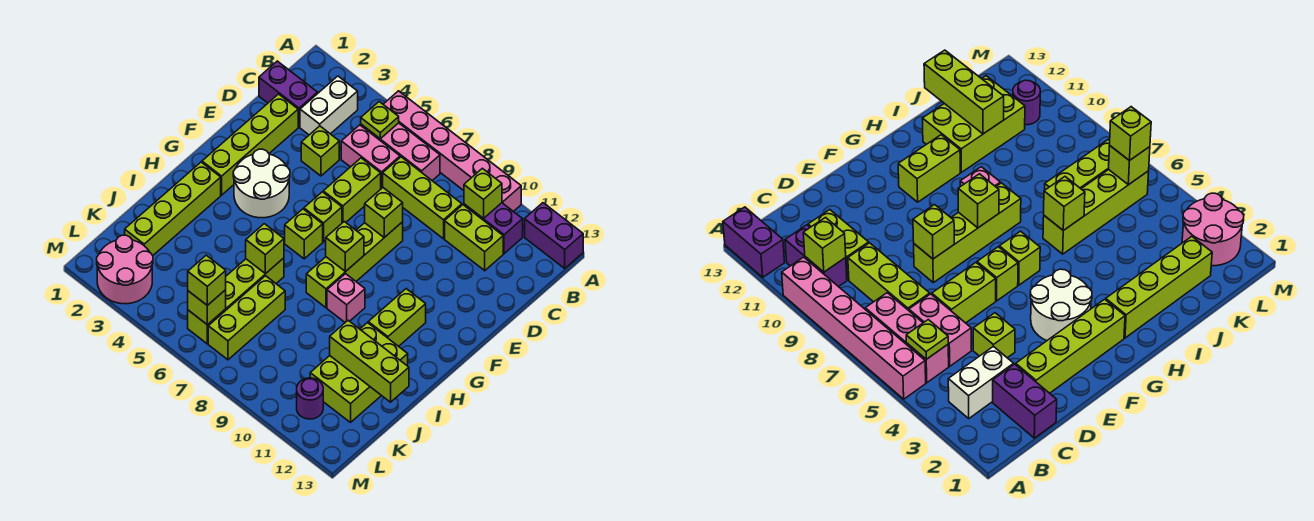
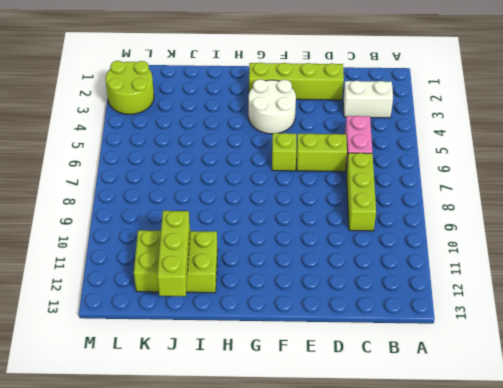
lime round brick L2:M3 level 1 -> pink round brick L2:M3 level 1
none -> pink brick A5:A10 level 1
none -> purple brick A12:A13 level 1
none -> pink brick B5:B7 level 1
none -> purple brick B10:B11 level 1

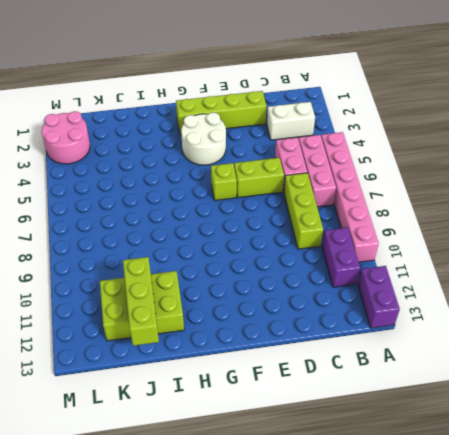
none -> purple brick C1:C2 level 1
none -> lime brick C10:C11 level 1
none -> lime brick D4 level 1
none -> lime brick E8:H8 level 1

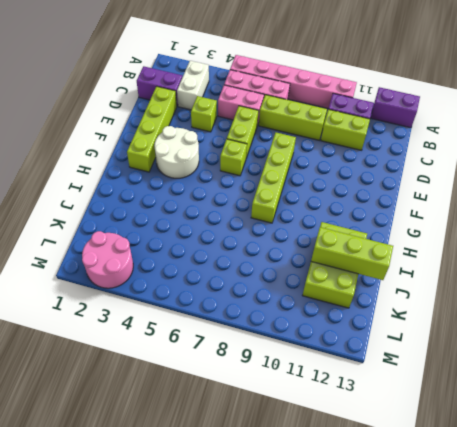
none -> lime brick G6 level 1
none -> lime brick G11:H11 level 1
none -> lime brick H2:K2 level 1
none -> pink brick H9 level 1

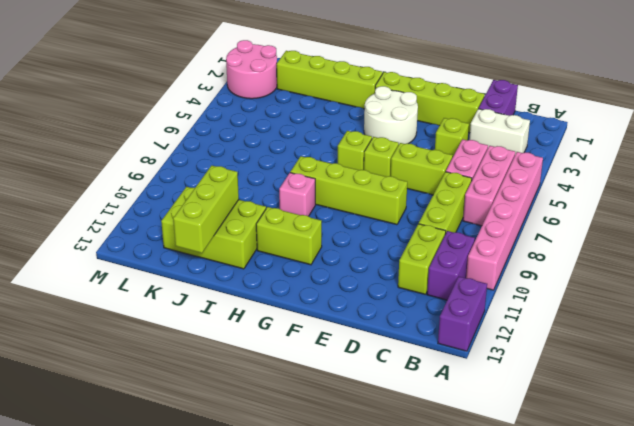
none -> lime brick I6:L6 level 1
none -> lime brick J7:L7 level 1
none -> purple round brick L11 level 1
none -> lime plate B5 level 2

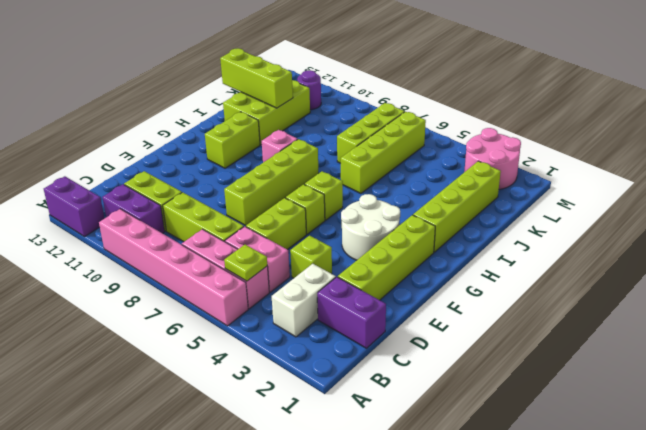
none -> lime brick B10 level 2
none -> lime brick E8 level 2
none -> lime brick G8 level 2
none -> lime brick I6 level 2

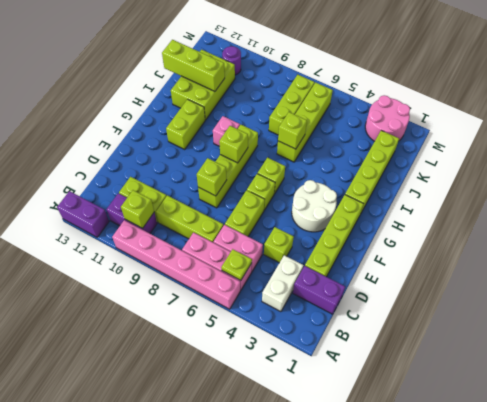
none -> lime brick L6 level 2
none -> lime brick L6 level 3

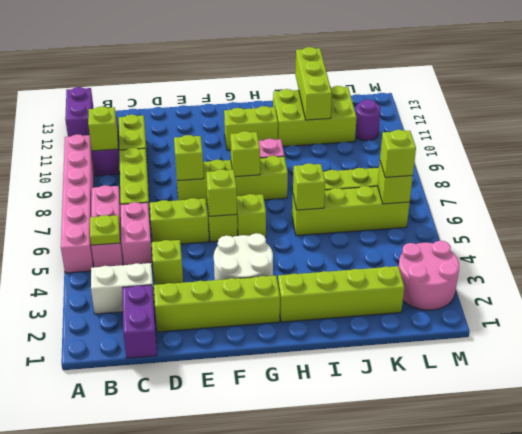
lime brick F6 level 2 -> none

